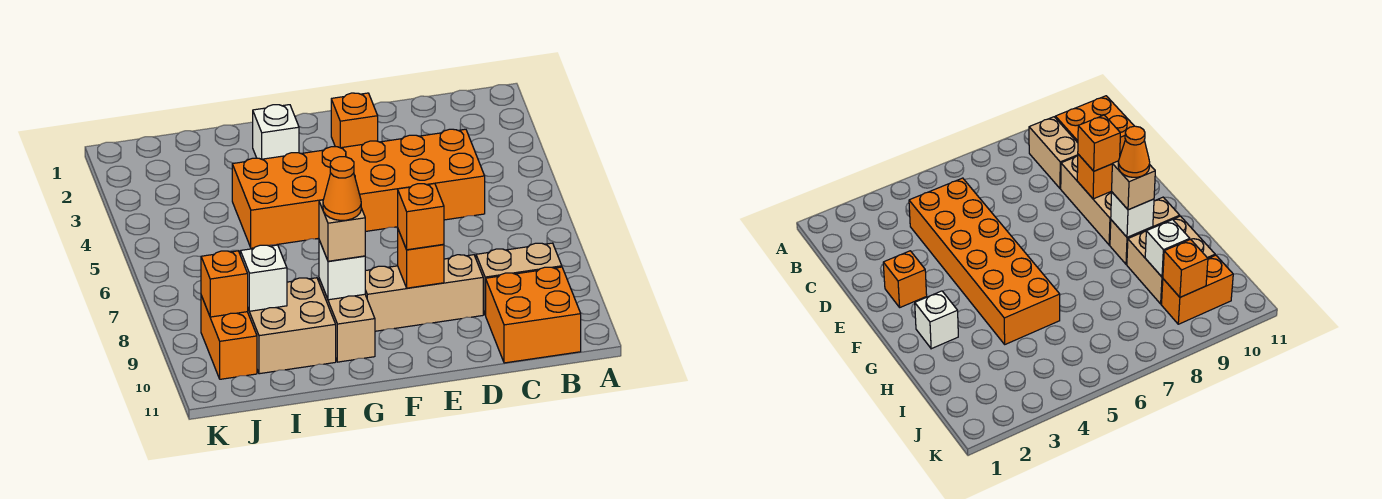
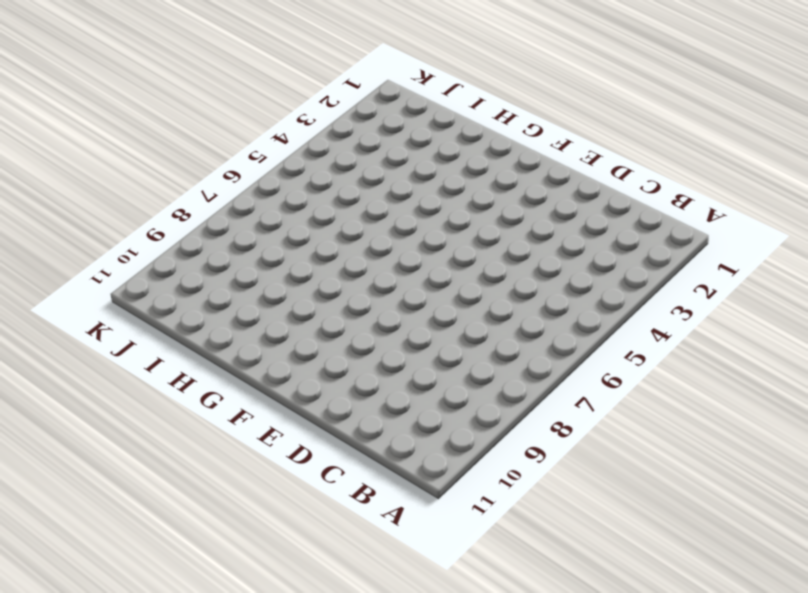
none -> tan brick B9:C9 level 1
none -> orange brick B10:C11 level 1
none -> orange brick C4:H5 level 1

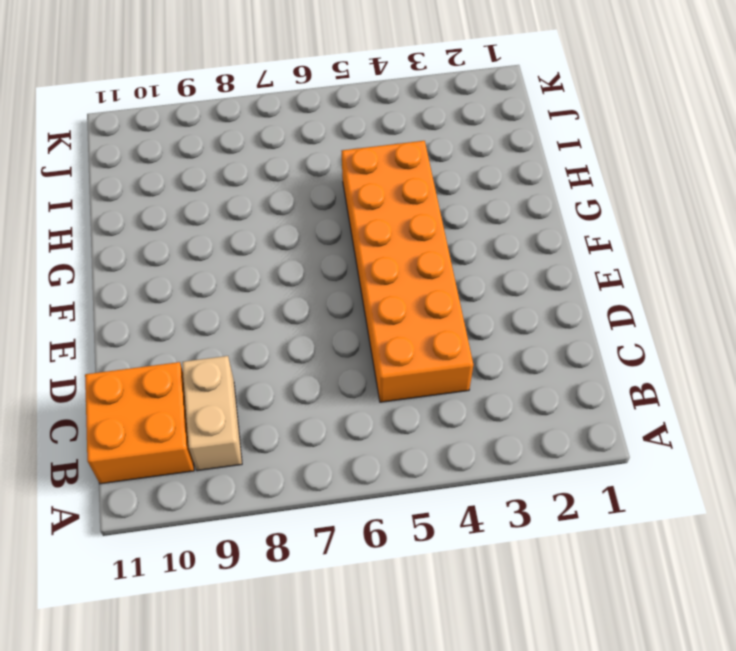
none -> tan brick D9:F9 level 1
none -> orange brick E2 level 1
none -> white brick G2 level 1

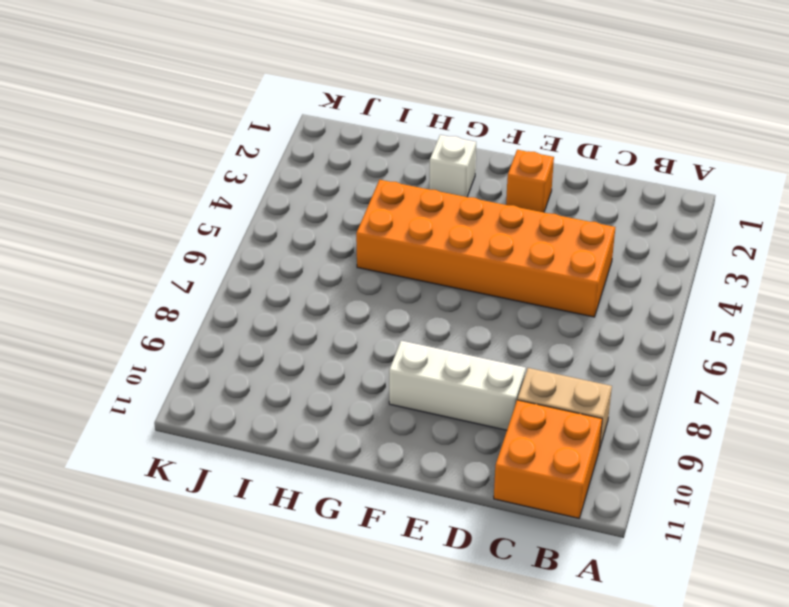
white brick D9:F9 level 1 -> tan brick D9:F9 level 1
none -> tan brick G9:G10 level 1
none -> tan brick H9:I10 level 1
none -> orange brick J9:J10 level 1

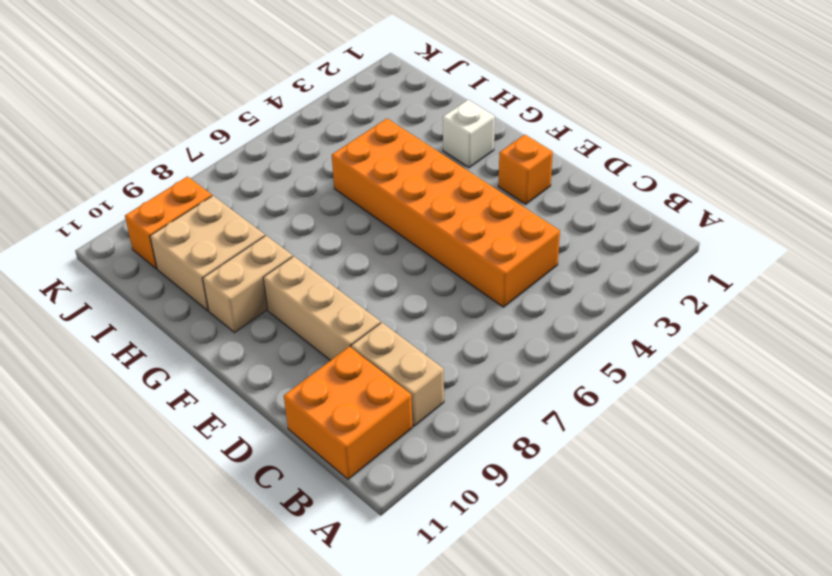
none -> orange brick E9 level 2
none -> white brick G9 level 2
none -> white brick I9 level 2

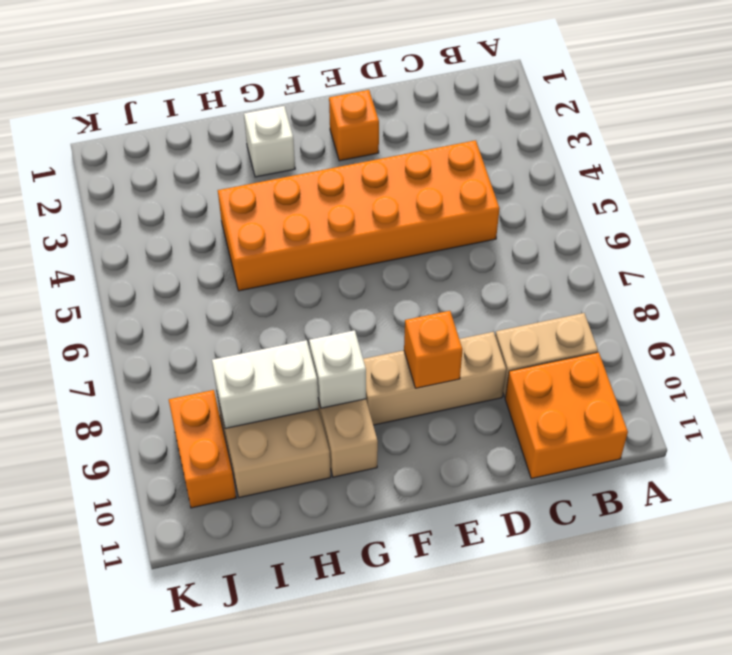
white brick H9:I9 level 2 -> white brick I9 level 2
none -> orange brick J9 level 2
none -> orange brick E9 level 3
none -> tan brick G9 level 3

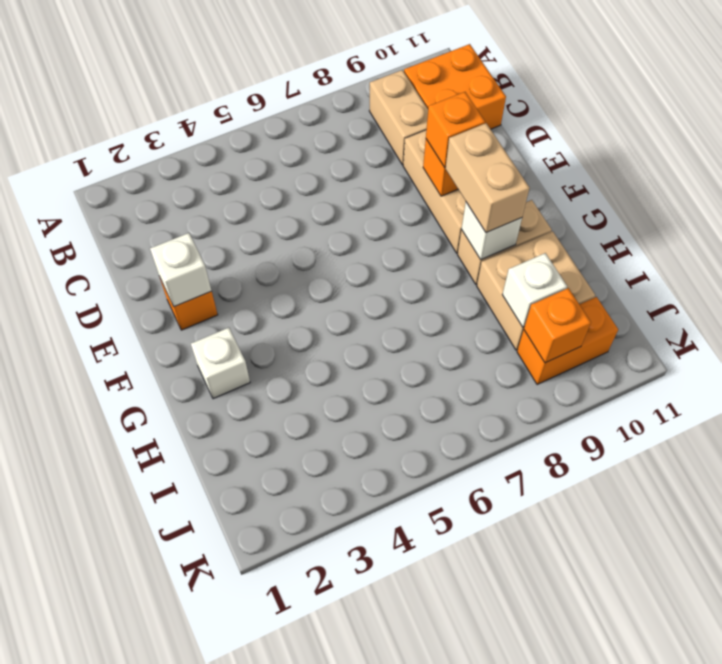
white brick E2 level 2 -> none
tan brick F9:G9 level 3 -> tan brick G9 level 3
none -> orange brick C4:H5 level 1
none -> orange cone G9 level 4

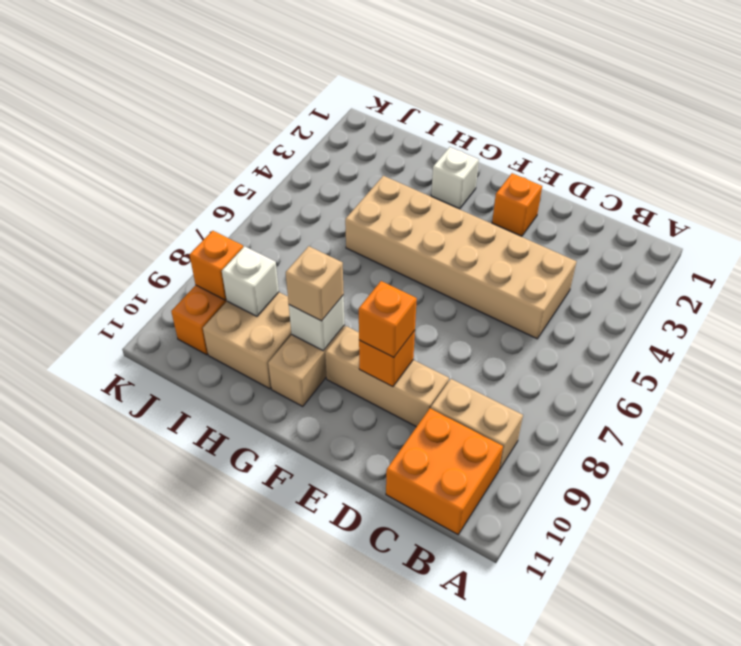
tan brick C4:H5 level 1 -> orange brick C4:H5 level 1
none -> orange cone G9 level 4

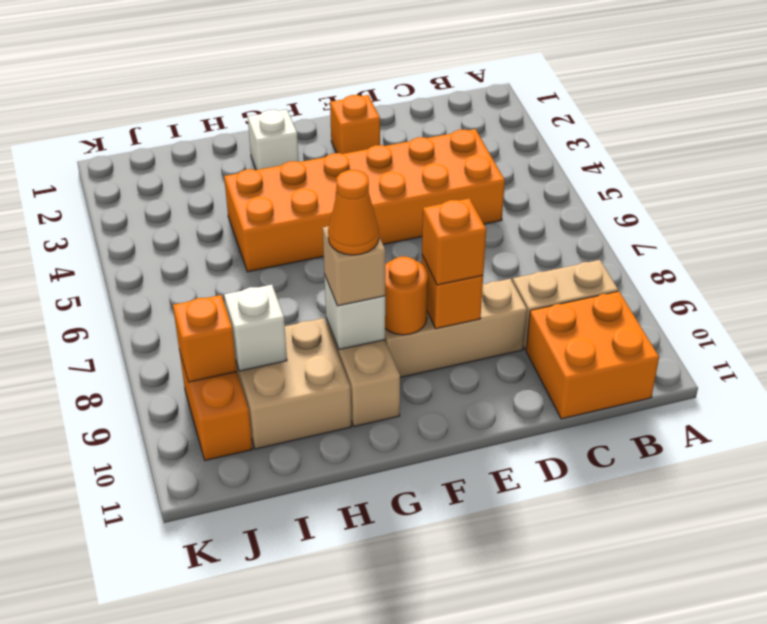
orange round brick F9 level 2 -> none

